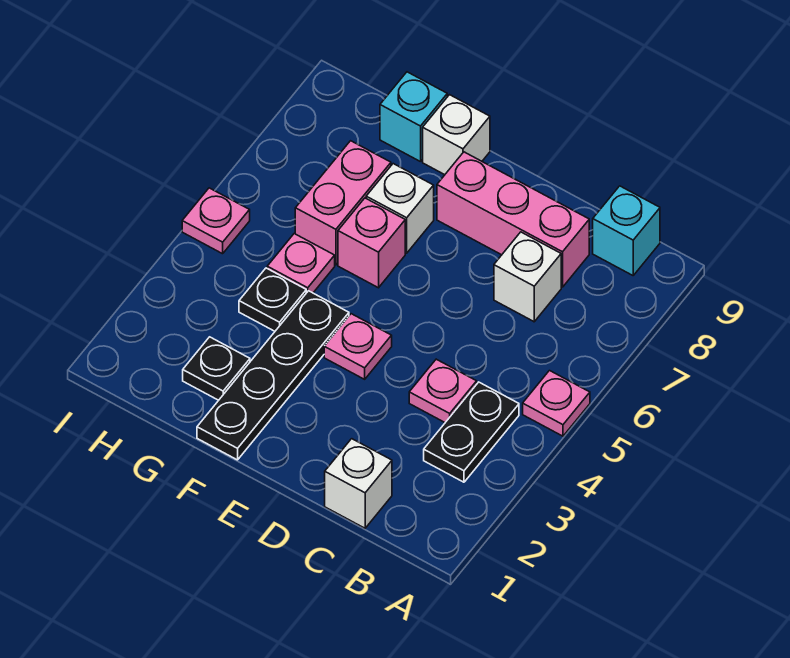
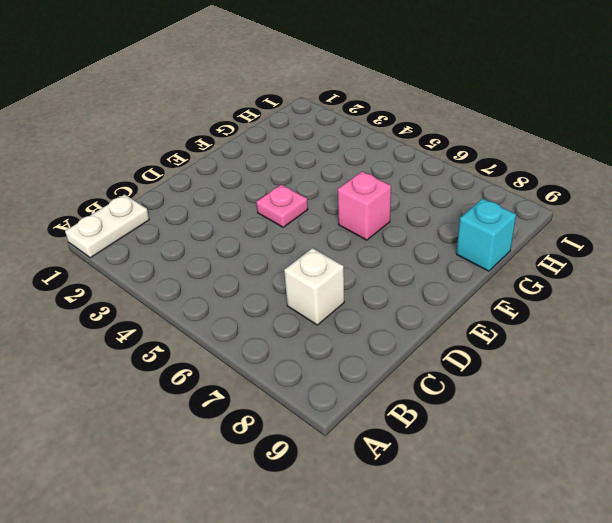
white plate A1:B1 level 1 -> none
none -> pink plate A5 level 1
none -> black plate B3:B4 level 1
none -> cyan brick B9 level 1

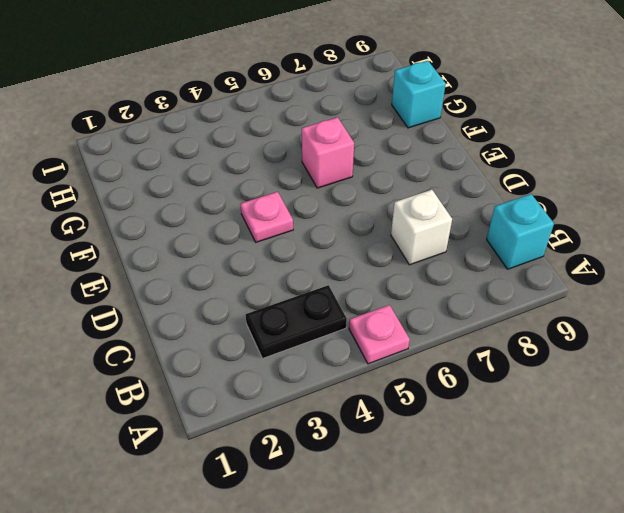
none -> white brick C1 level 1
none -> pink plate C4 level 1
none -> pink brick C8:E8 level 1

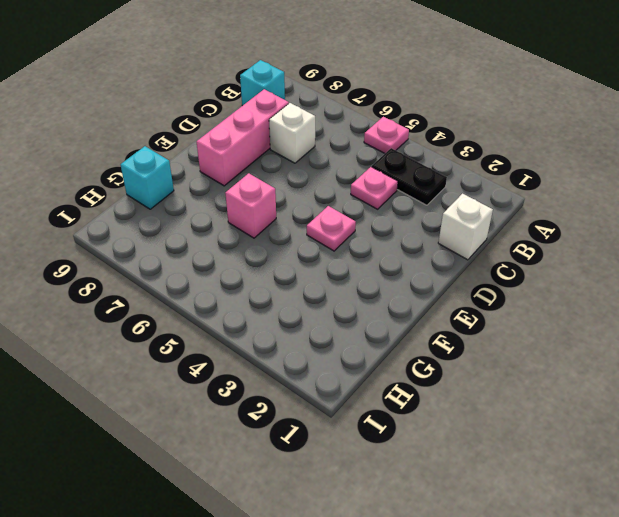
none -> black plate F1:F4 level 1
none -> white brick F7 level 1
none -> white brick F9 level 1

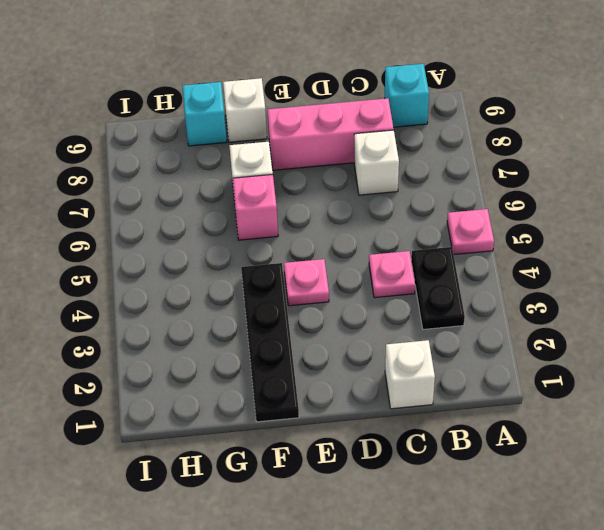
none -> black plate G2 level 1
none -> black plate G4 level 1
none -> pink plate G5 level 1

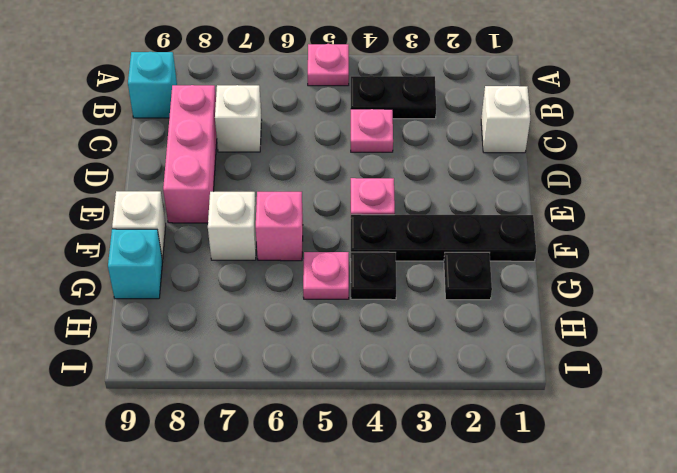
none -> pink brick G6:G7 level 1
none -> pink plate I5 level 1

